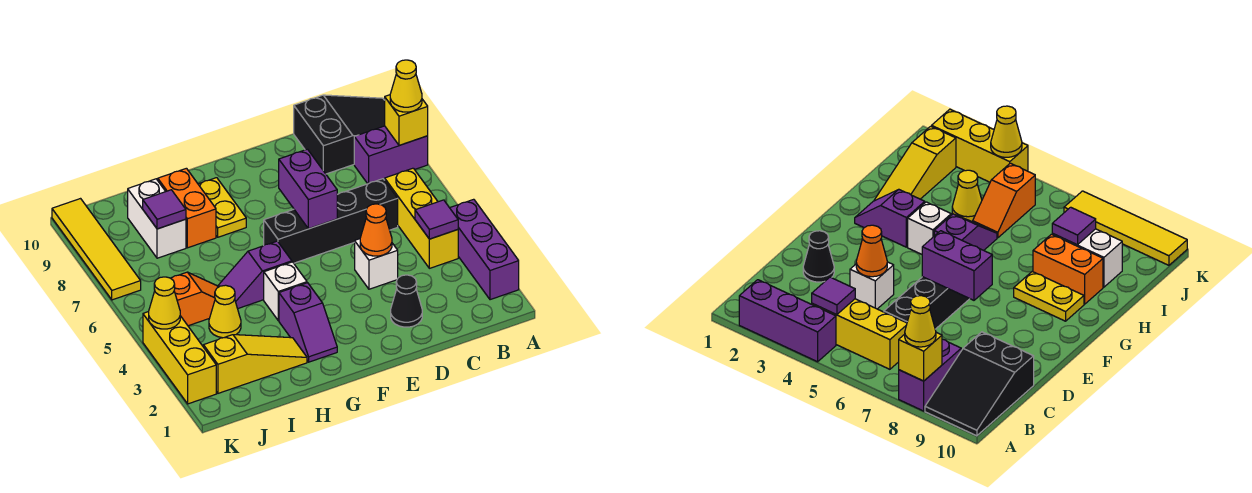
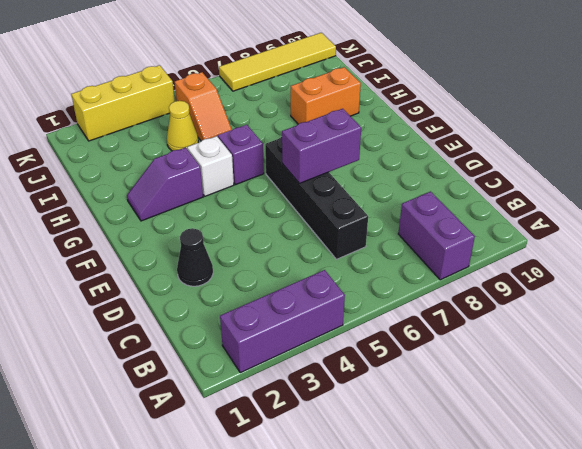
none -> black slope A9:C10 level 1 top C
none -> yellow brick B4:B6 level 1
none -> white brick D4 level 1

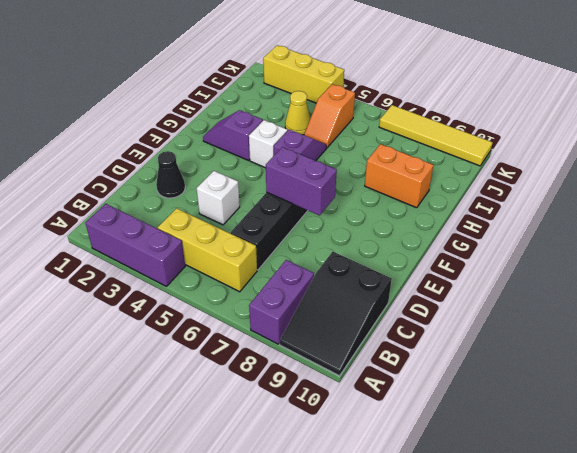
none -> yellow plate G8:G9 level 1
none -> yellow slope H2:J2 level 1 top J
none -> white brick I8:I9 level 1

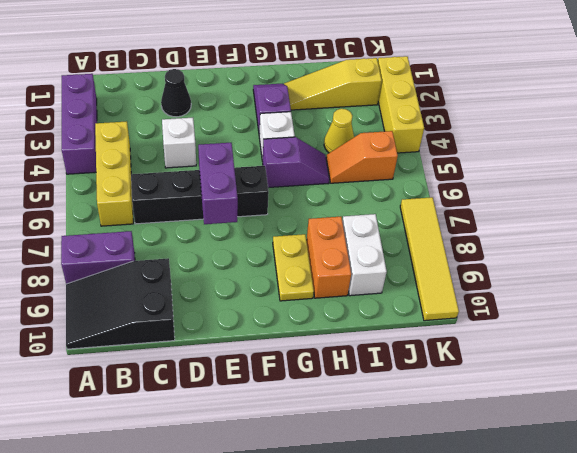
none -> yellow brick A8 level 2
none -> purple tile B4 level 2
none -> orange cone D4 level 2

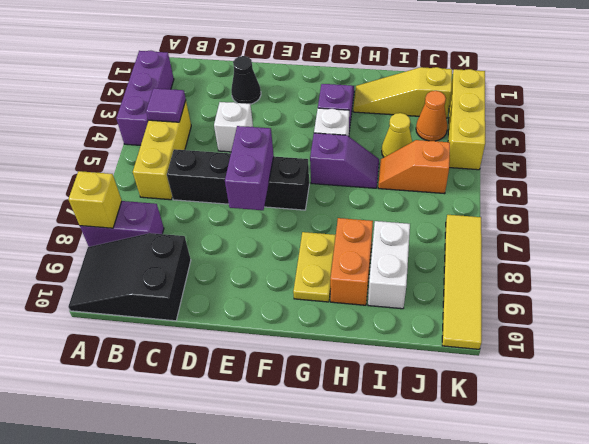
orange cone J3 level 1 -> orange cone D4 level 2
none -> purple tile I8 level 2
none -> yellow cone K4 level 2
none -> yellow cone A8 level 3

